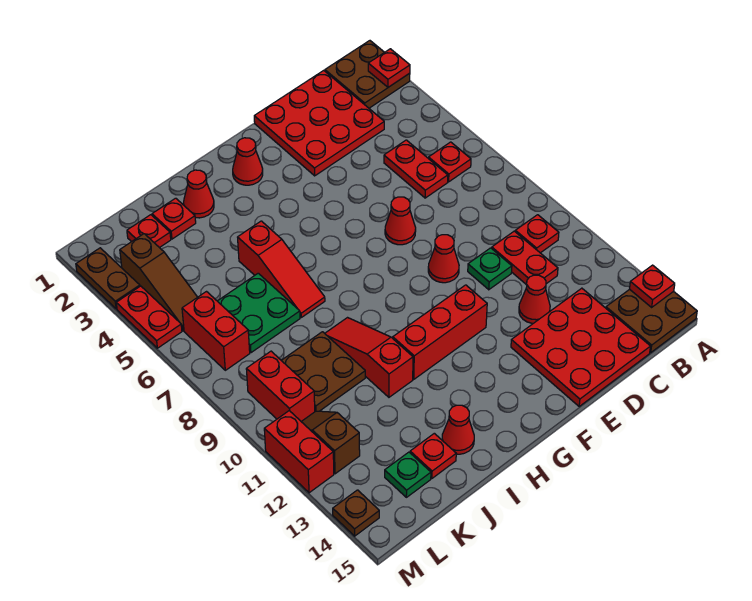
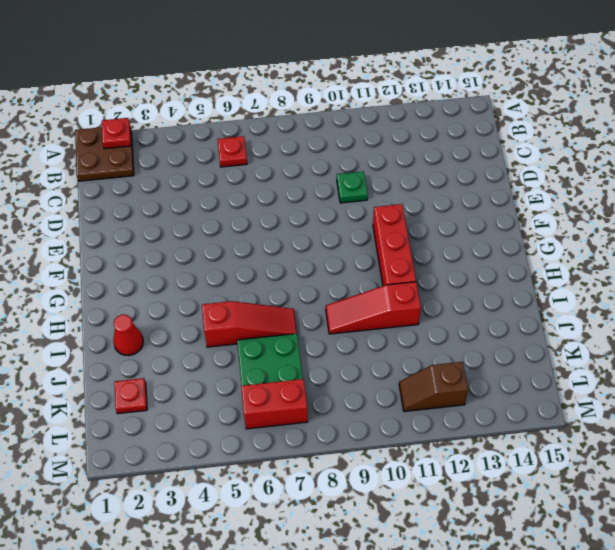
none -> brown plate A14:B15 level 1
none -> red plate B10 level 1
none -> red plate C1:E3 level 1
none -> red plate C5:C6 level 1

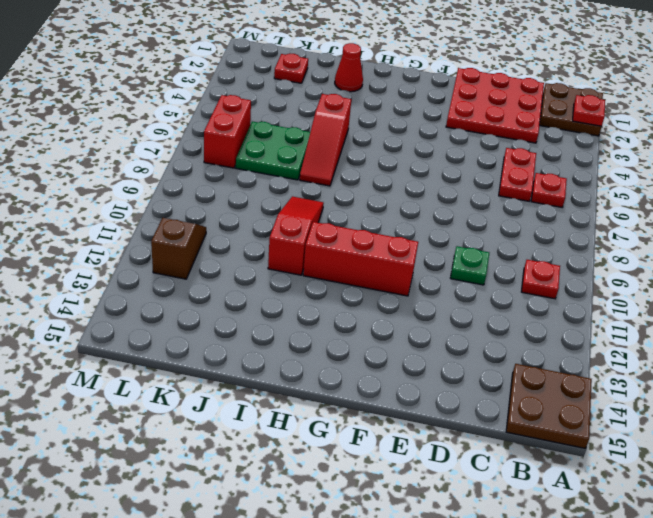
none -> red plate C10:C11 level 1
none -> red plate C13:E15 level 1
none -> red cone D12 level 1
none -> red cone E7 level 1

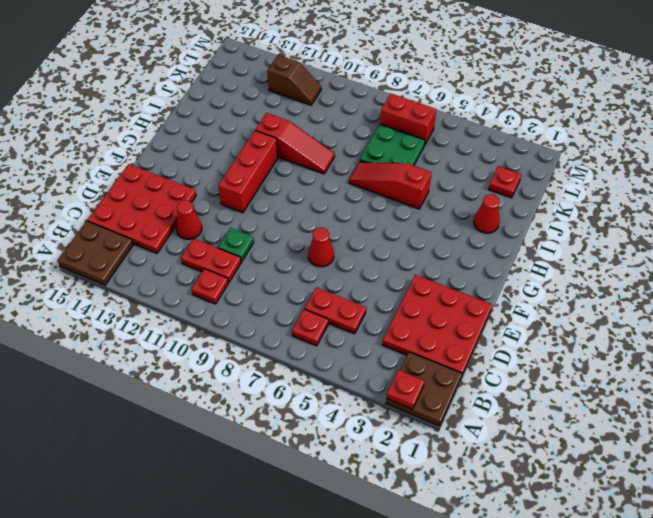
none -> red cone E9 level 1
none -> red cone G2 level 1
none -> red cone I14 level 1
none -> red plate J2 level 1

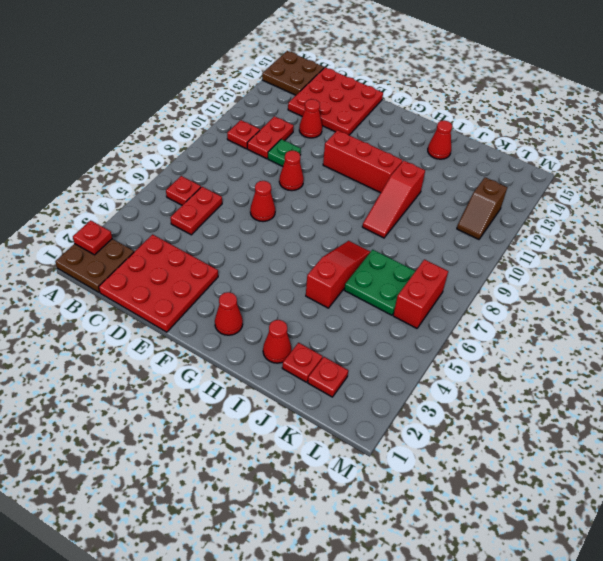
none -> brown plate J9:K10 level 1
none -> red plate J14 level 1
none -> green plate K14 level 1
none -> brown slope L3:L5 level 1 top 3

